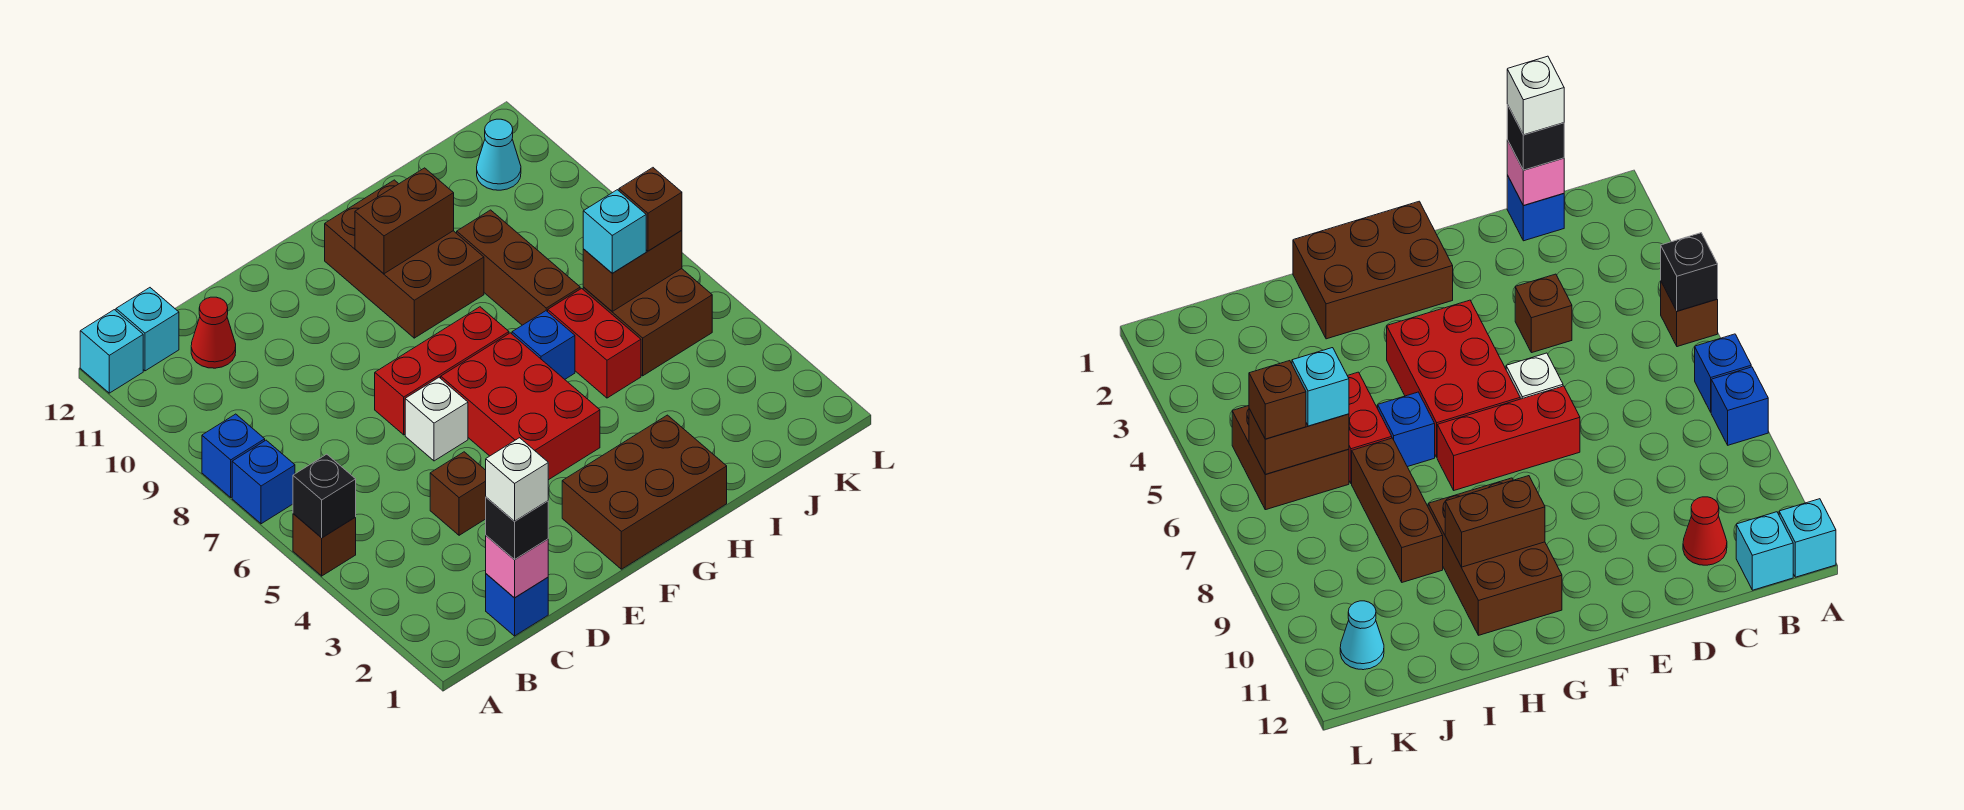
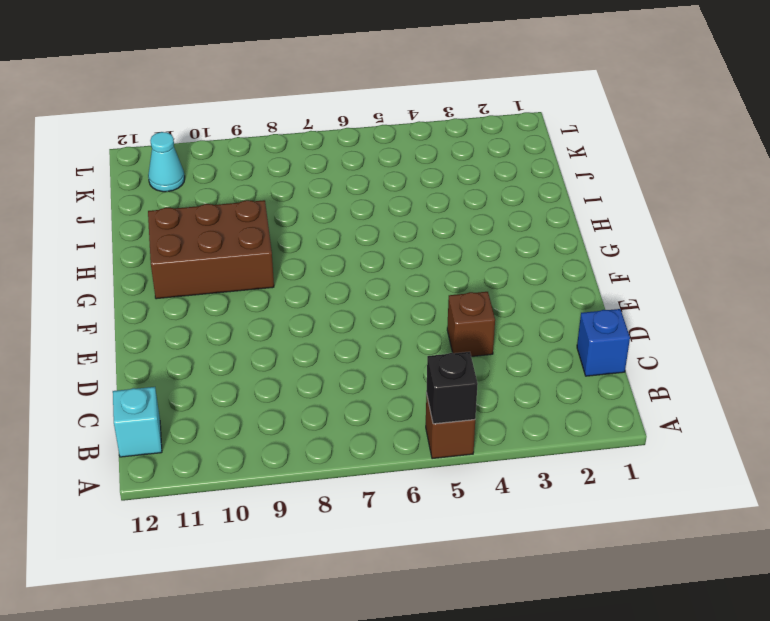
none -> blue brick A7 level 1
none -> blue brick A8 level 1
none -> cyan brick A12 level 1

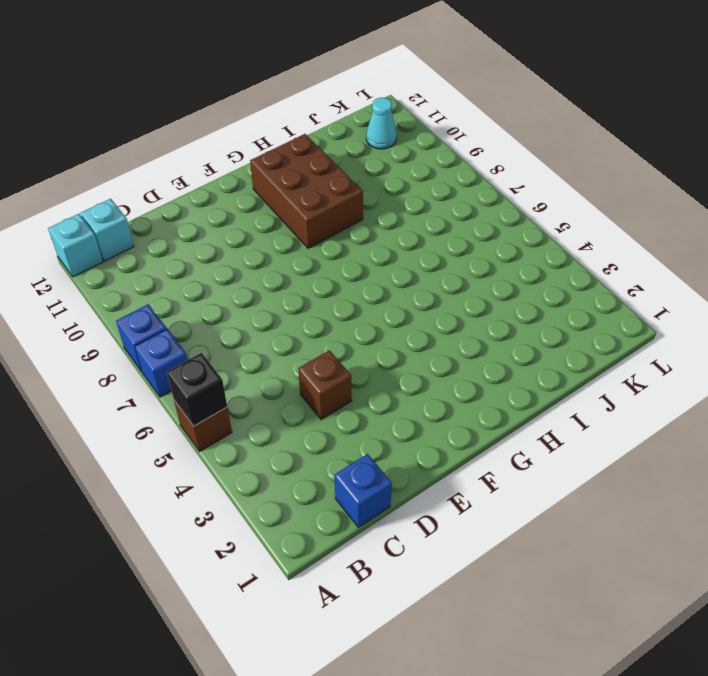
none -> red cone C11 level 1
none -> white brick E6 level 1
none -> red brick E7:G7 level 1

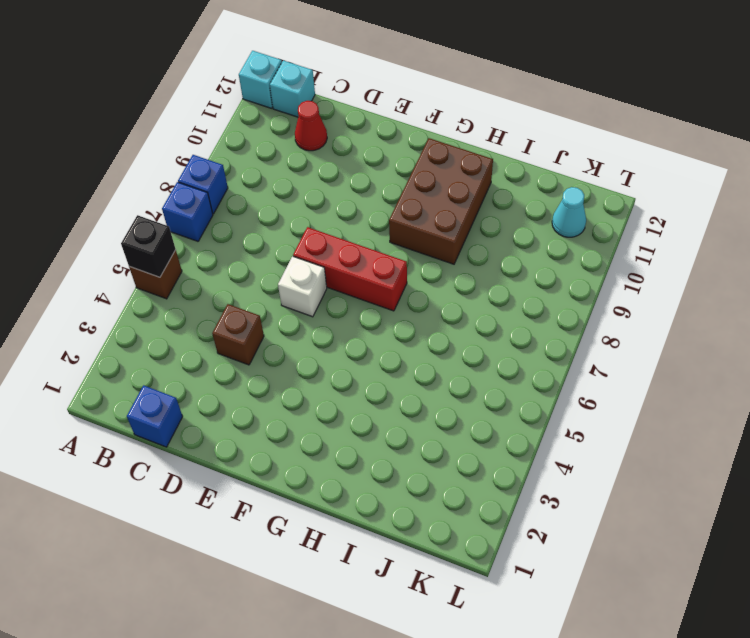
none -> brown brick F1:H2 level 1
none -> red brick F4:G6 level 1
none -> blue brick H6 level 1

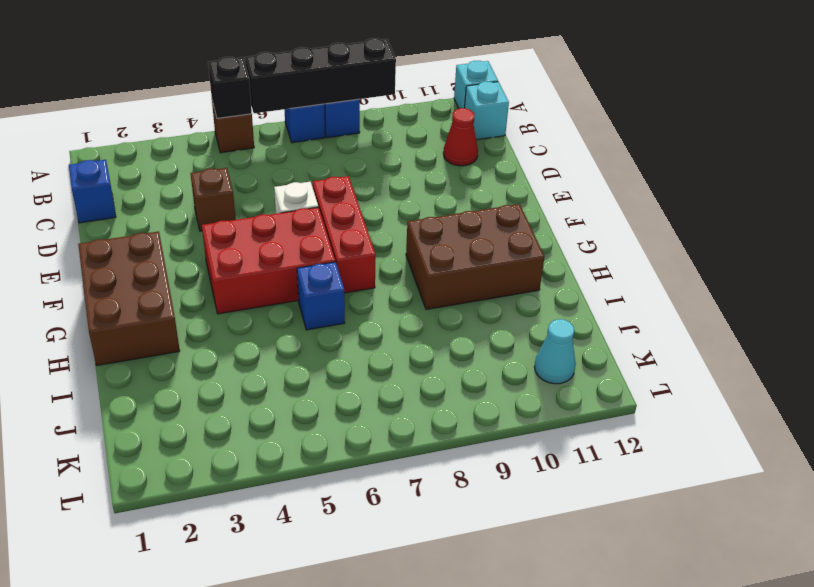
black brick A6:A9 level 2 -> none
none -> red brick I5:I6 level 1
none -> brown brick I7:I9 level 1
none -> brown brick J5:K6 level 1

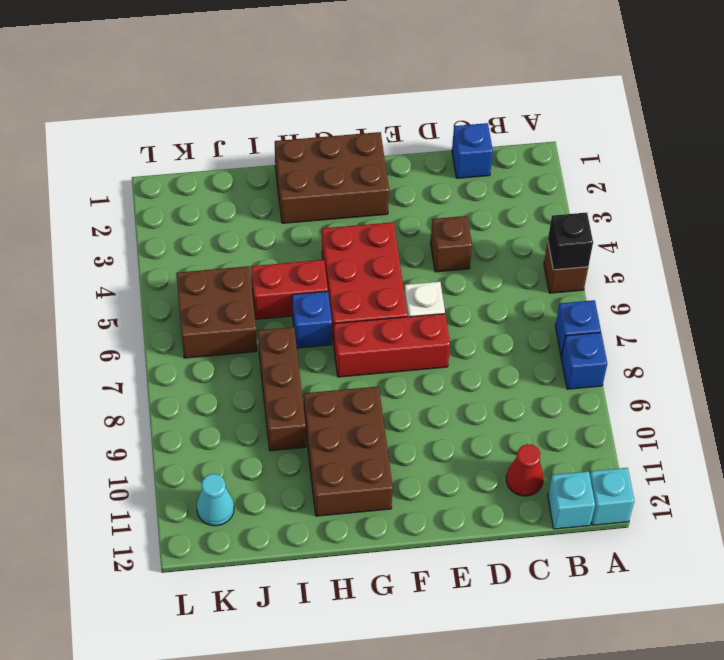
red brick H5:I5 level 1 -> red brick I5:I6 level 1
none -> pink brick C1 level 2
none -> brown brick G10:H10 level 2
none -> brown brick J6:K6 level 2

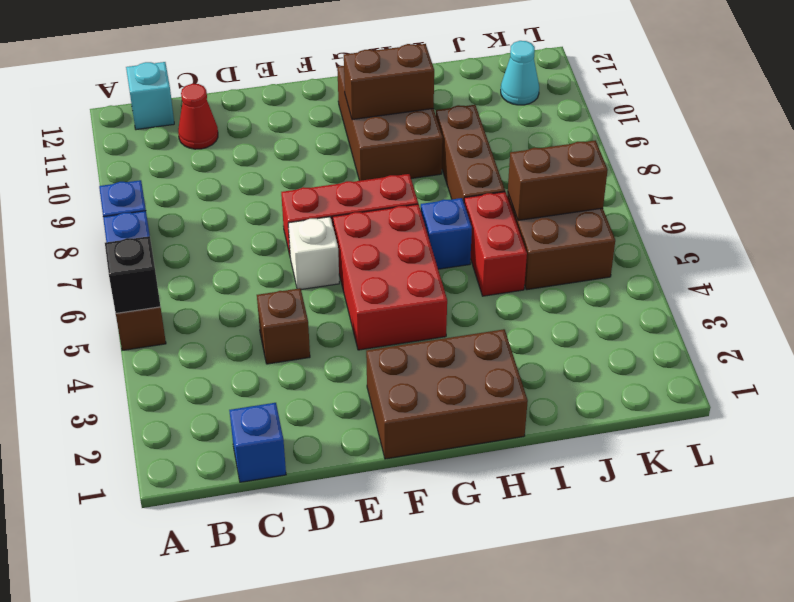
none -> cyan brick A12 level 1
none -> pink brick C1 level 2
none -> black brick C1 level 3

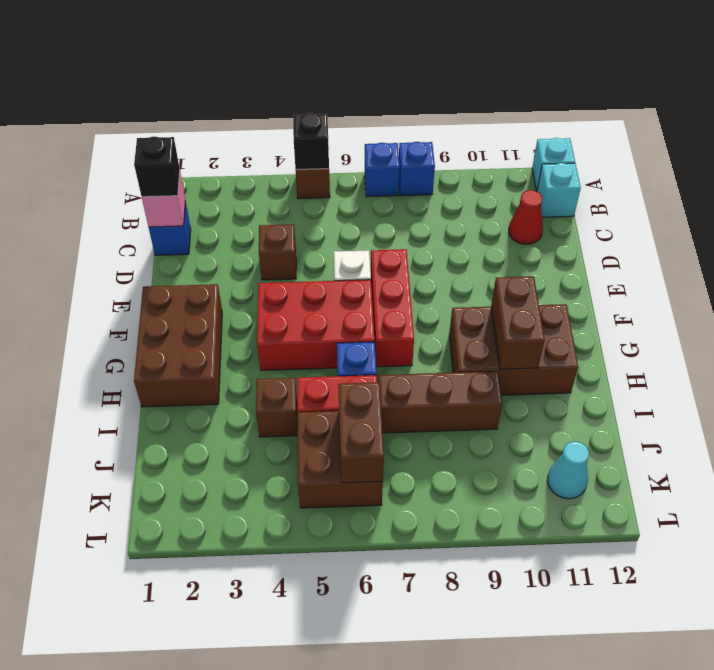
brown brick I4 level 1 -> brown brick K6 level 3
none -> cyan brick J6 level 3
none -> white brick C1 level 4

